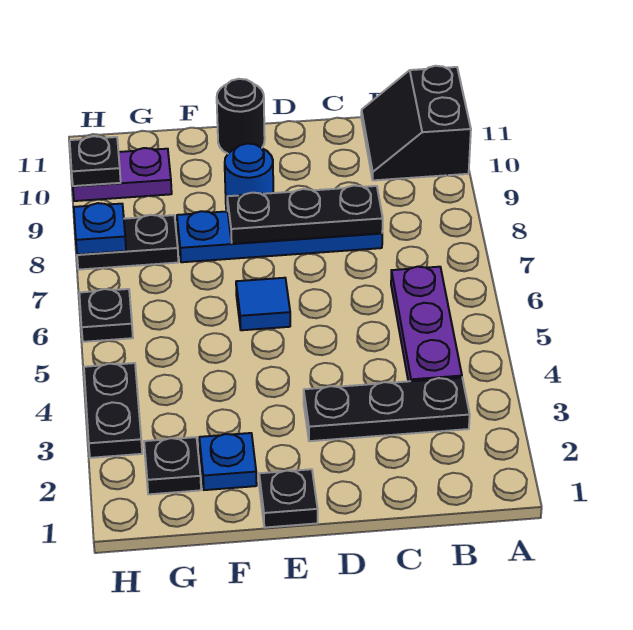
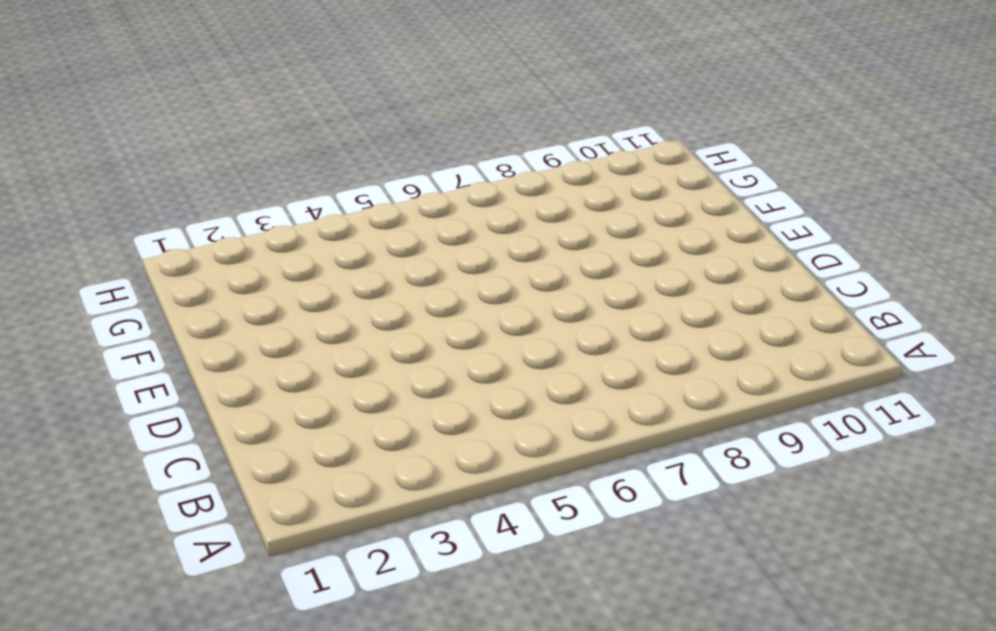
none -> black slope A10:B11 level 1 top A
none -> black plate B3:D3 level 1
none -> purple plate B4:B6 level 1

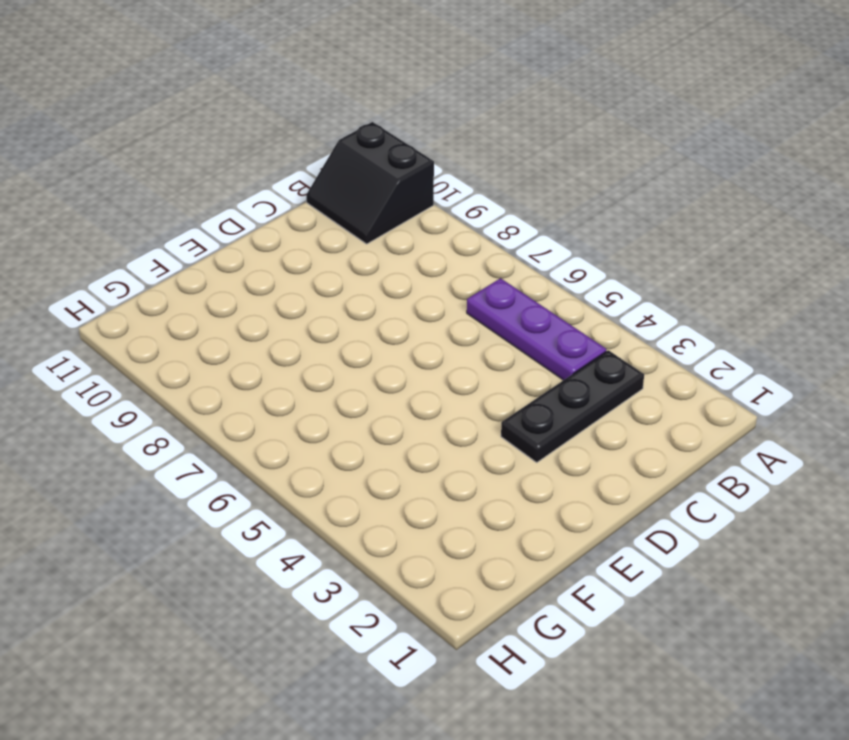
none -> blue plate C8:F8 level 1
none -> black plate E1 level 1
none -> blue tile E6 level 1

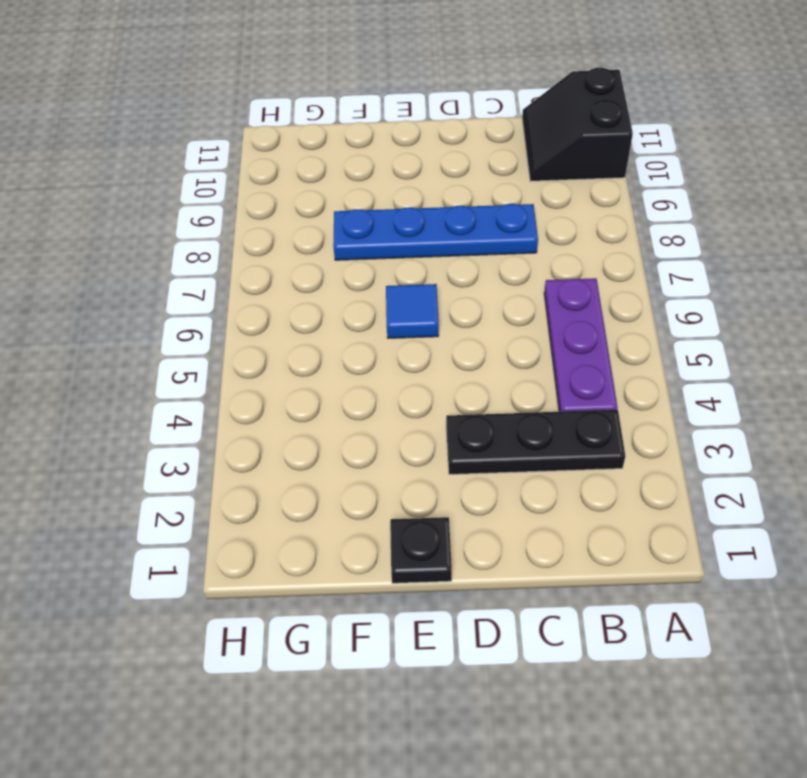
none -> blue round brick E9 level 1
none -> black round brick E11 level 1
none -> blue plate F2 level 1

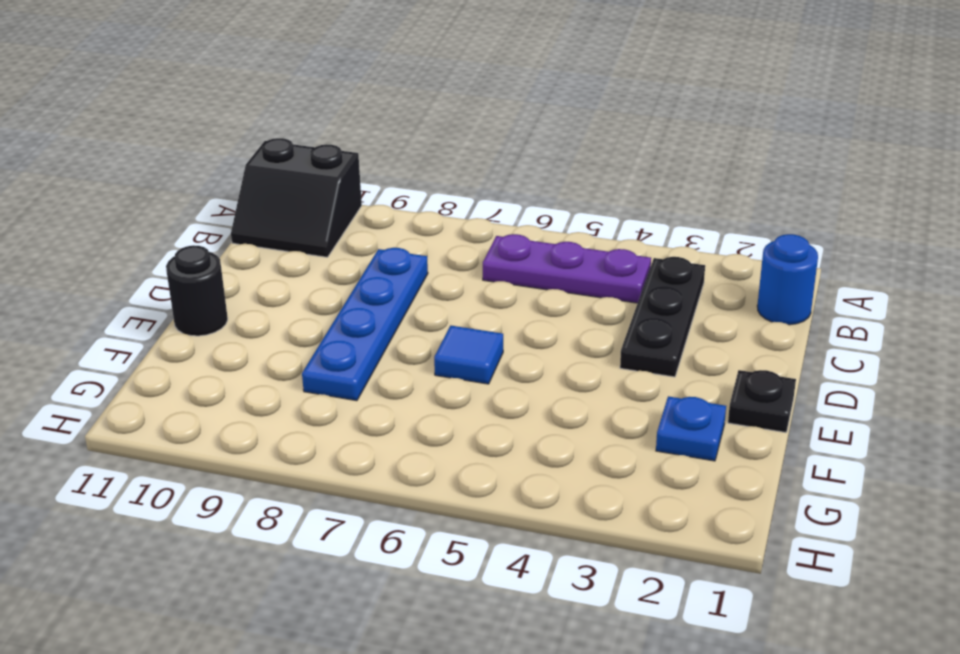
blue round brick B1 level 1 -> blue round brick E9 level 1
none -> black plate G2 level 1
none -> black plate G8:H8 level 1
none -> purple plate G10:H10 level 1

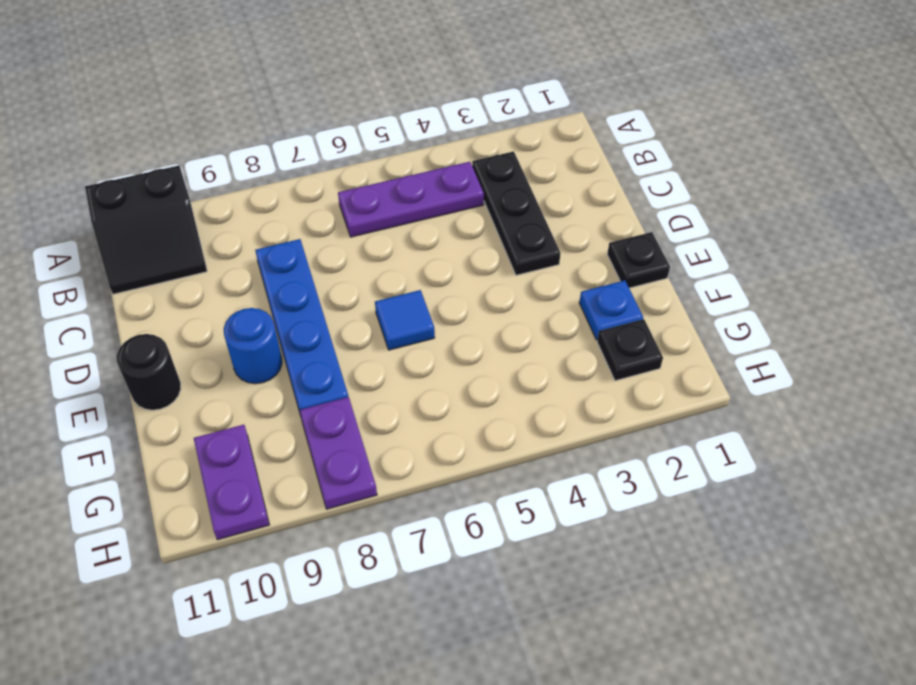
purple plate G8:H8 level 1 -> black plate G8:H8 level 1
none -> black plate H3:H4 level 1
none -> black plate H6 level 1
none -> black plate C8:E8 level 2

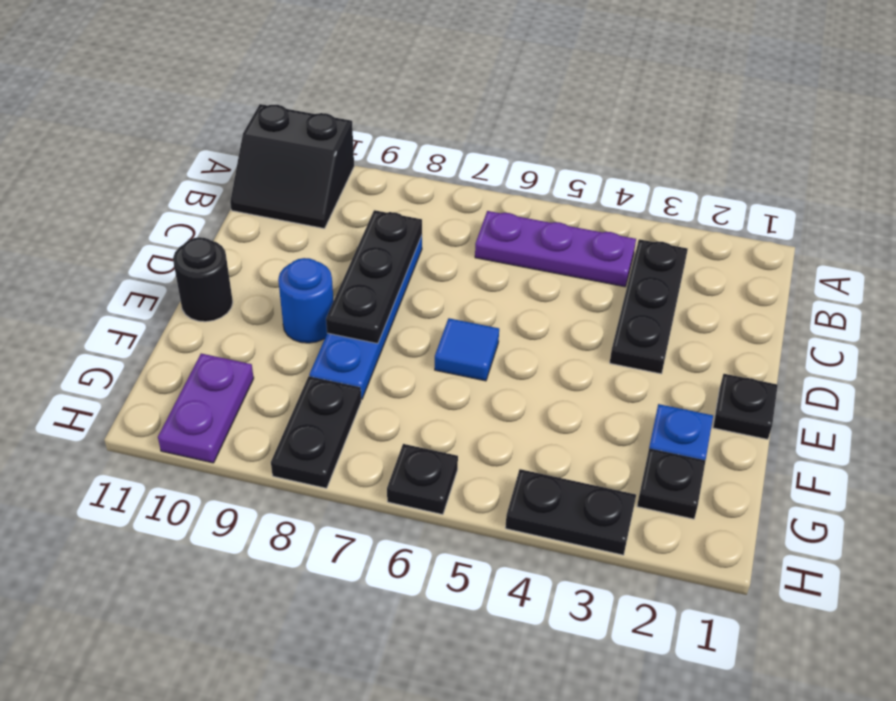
none -> blue plate H8 level 2
none -> black plate H10 level 2

